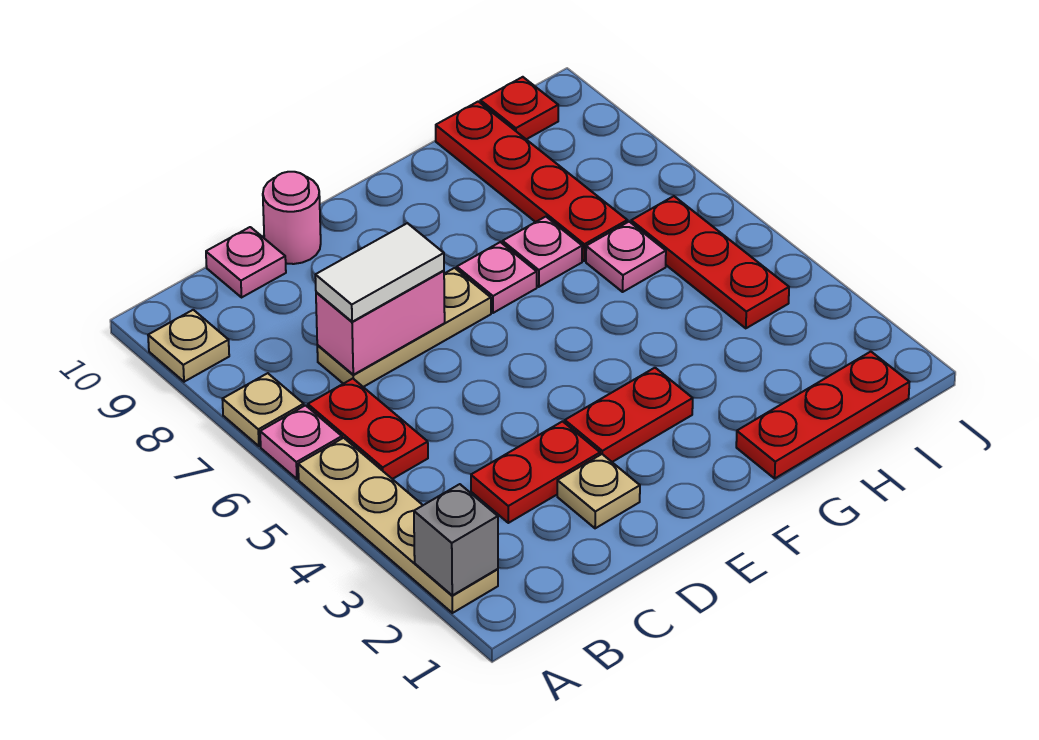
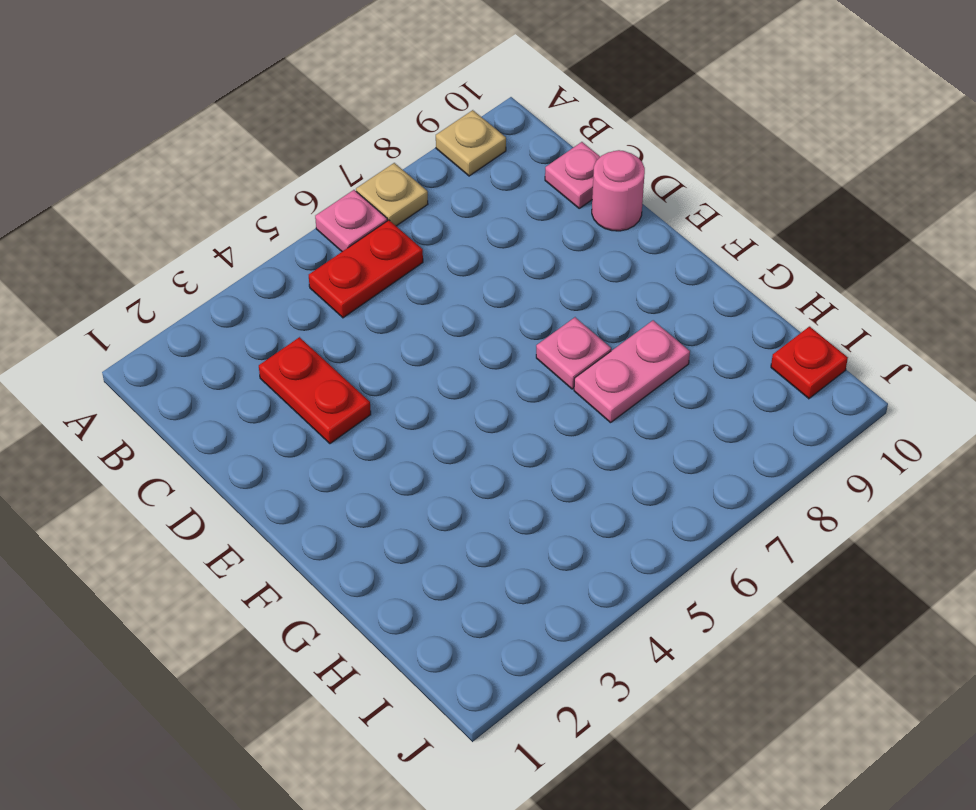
pink plate G7:G8 level 1 -> pink plate G7 level 1
none -> tan plate A2:A5 level 1
none -> tan plate C7:E7 level 1
none -> tan plate D2 level 1

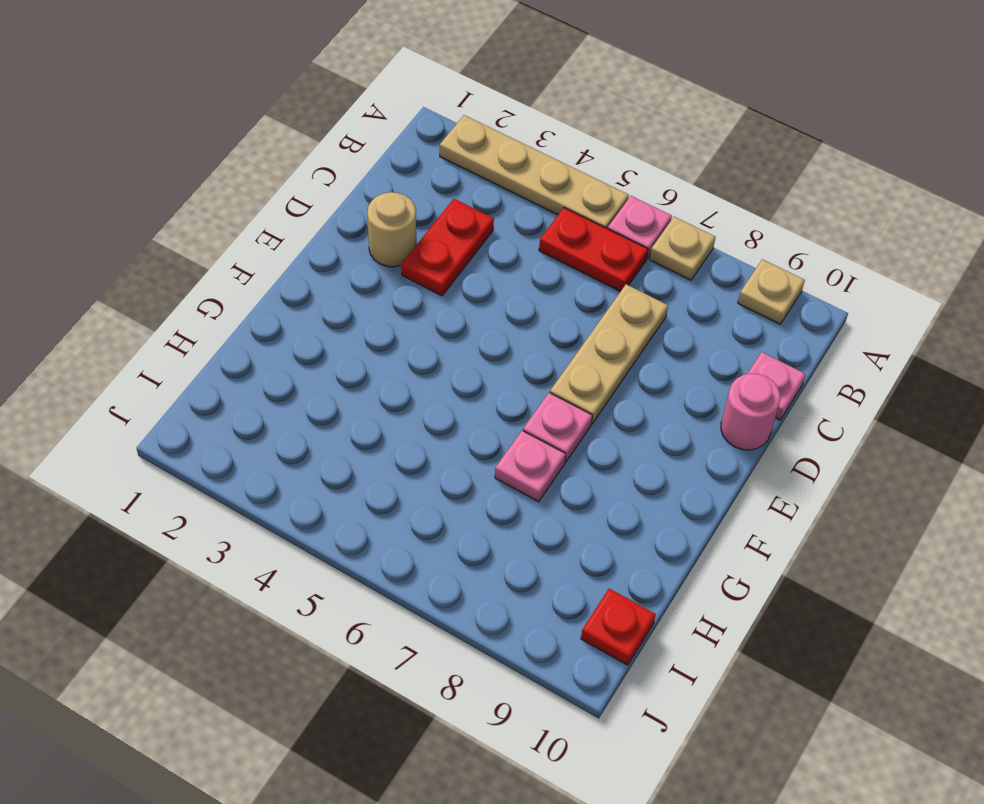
tan round brick D2 level 1 -> tan plate D2 level 1
none -> red plate E3:F3 level 1
none -> red plate G1:I1 level 1
none -> pink plate H6 level 1

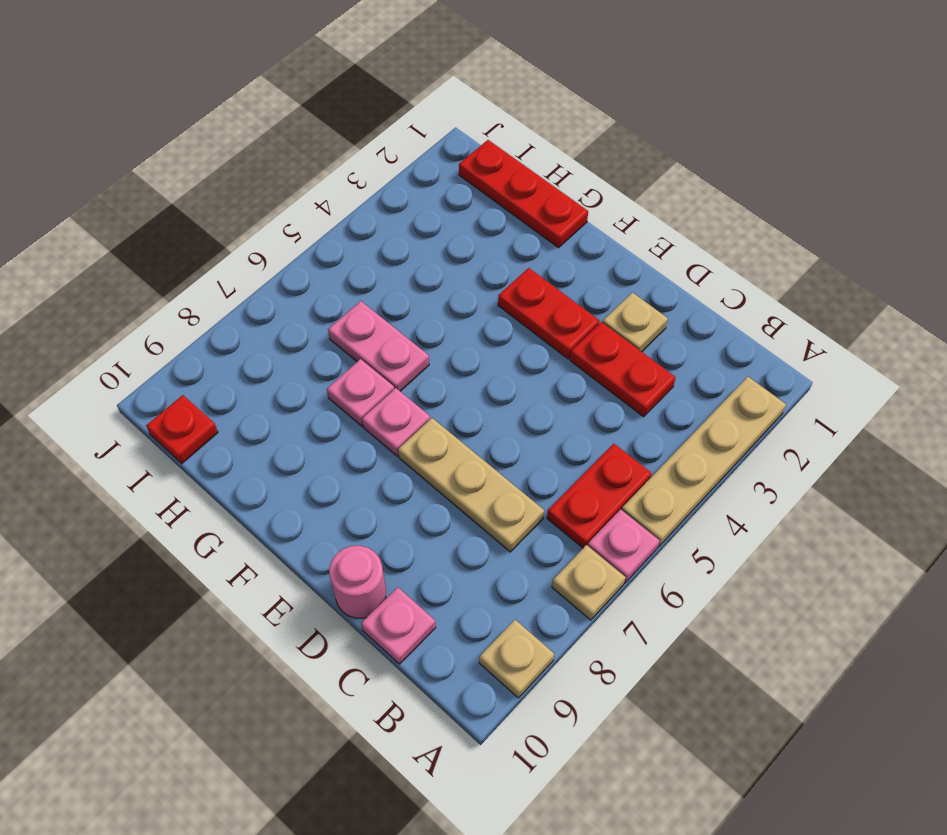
pink plate G6:H6 level 1 -> pink plate H6 level 1
none -> red plate H7:H10 level 1
none -> red plate I4:I6 level 1
none -> grey brick A2 level 2

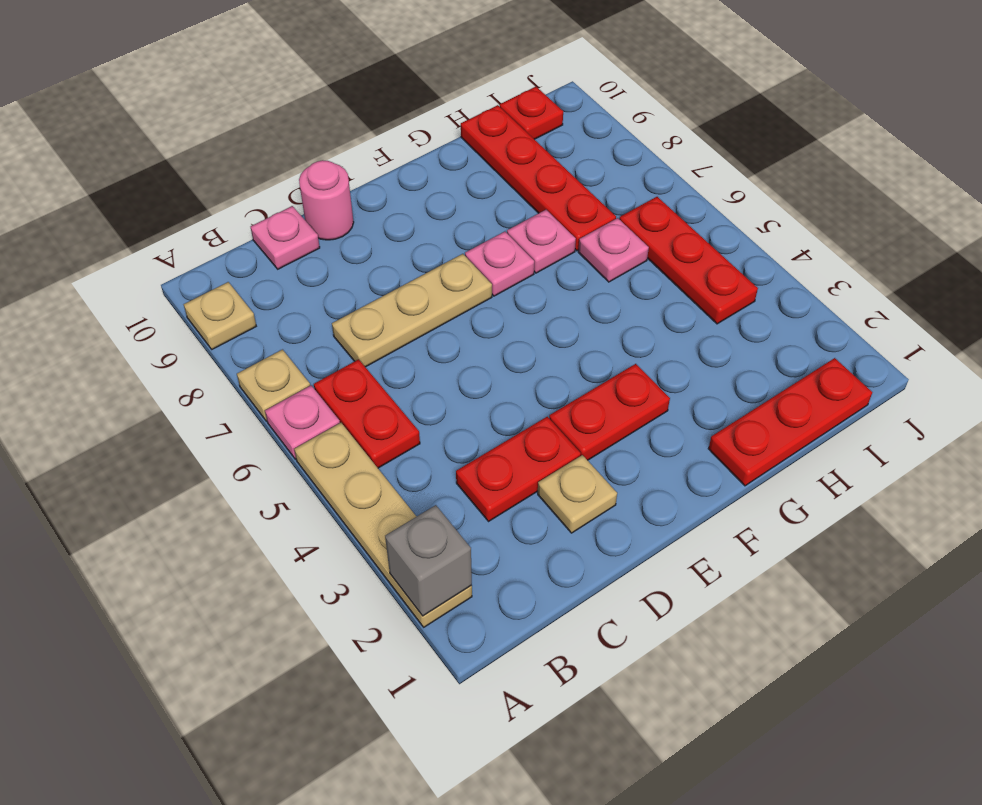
none -> pink brick C7:D7 level 2
none -> white tile C7:D7 level 3

